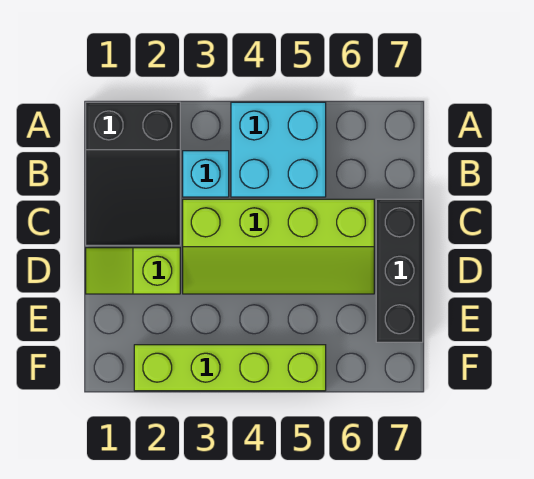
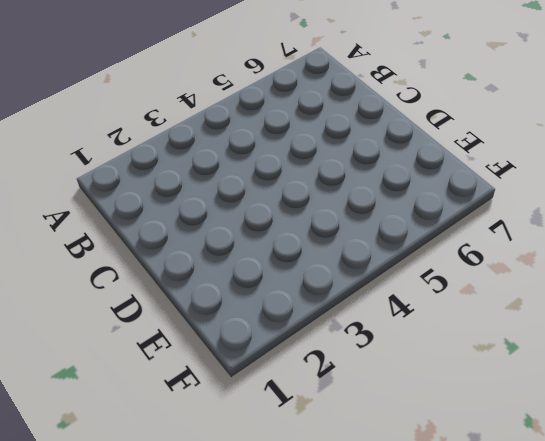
none -> black slope A1:C2 level 1 top A
none -> cyan brick A4:B5 level 1

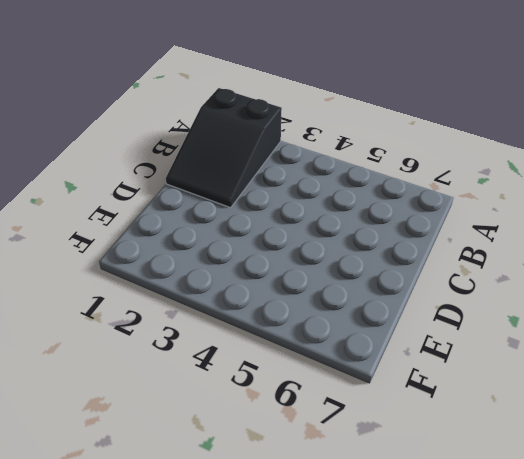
none -> cyan brick A4:B5 level 1
none -> cyan brick B3 level 1

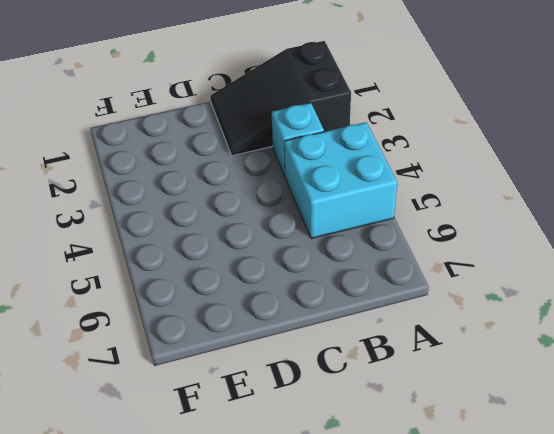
none -> lime slope C3:D6 level 1 top C
none -> black brick C7:E7 level 1

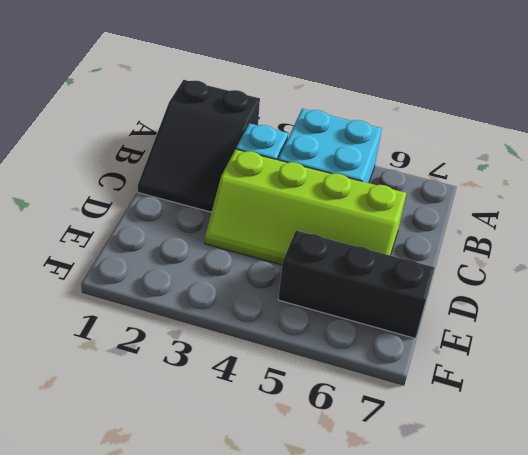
black brick E5:E7 level 1 -> black brick C7:E7 level 1
none -> lime slope D1:D2 level 1 top 2
none -> lime brick F2:F5 level 1

